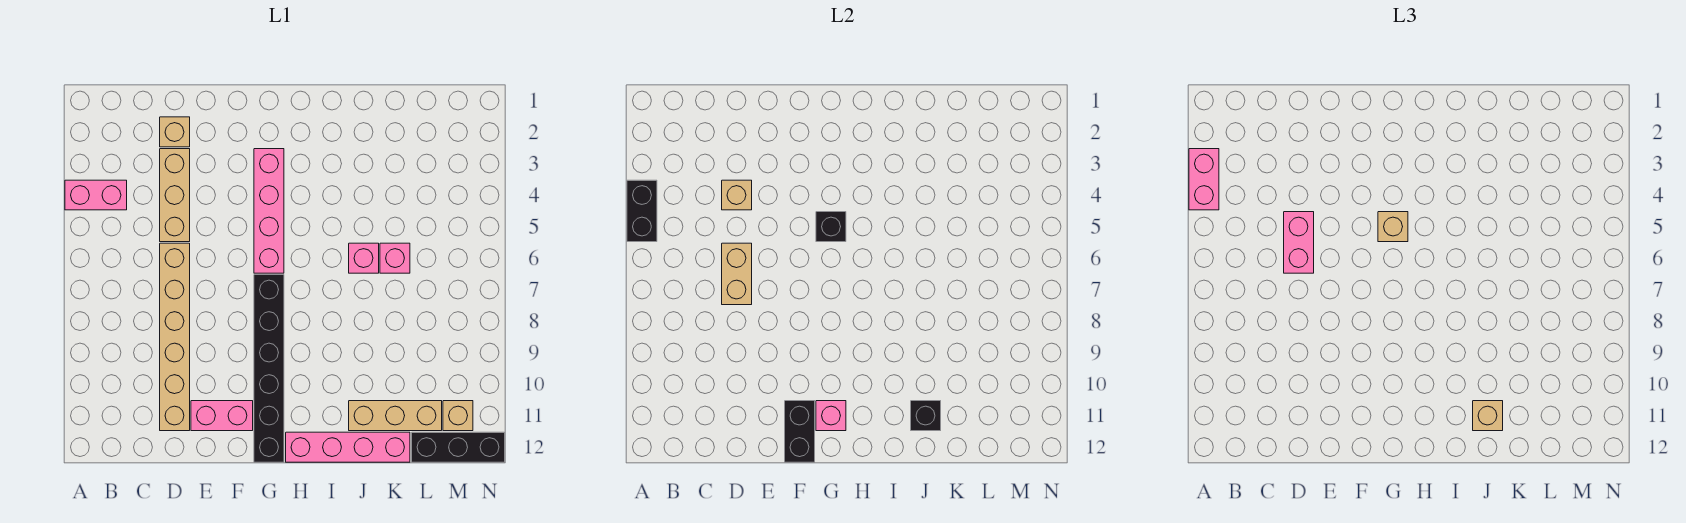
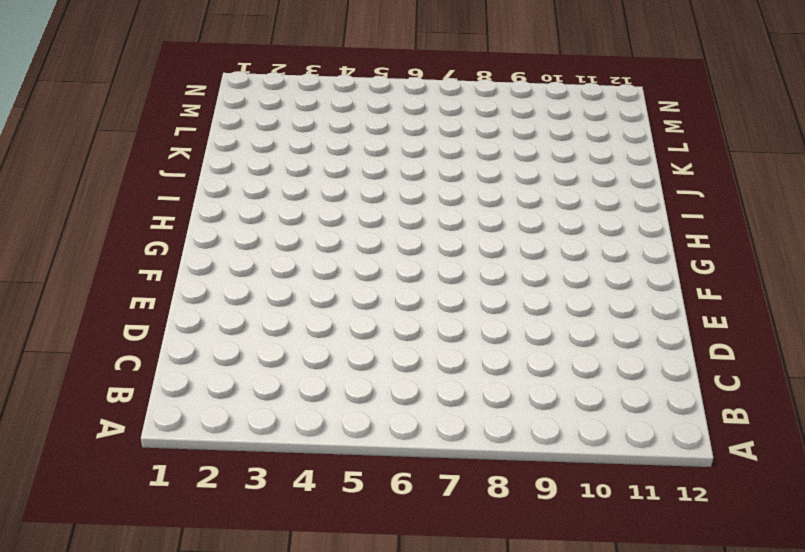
none -> pink brick A4:B4 level 1
none -> tan brick D2 level 1
none -> tan brick D3:D5 level 1

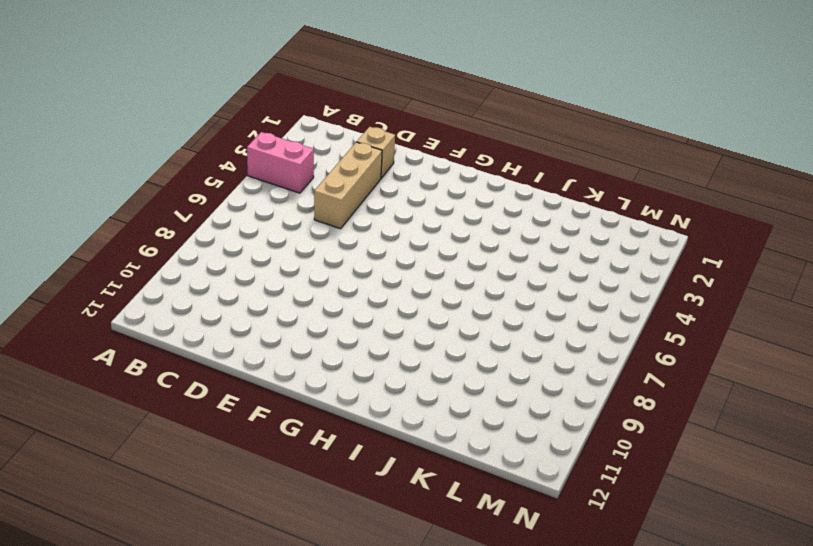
none -> tan brick D6:D11 level 1
none -> pink brick E11:F11 level 1
none -> pink brick G3:G6 level 1

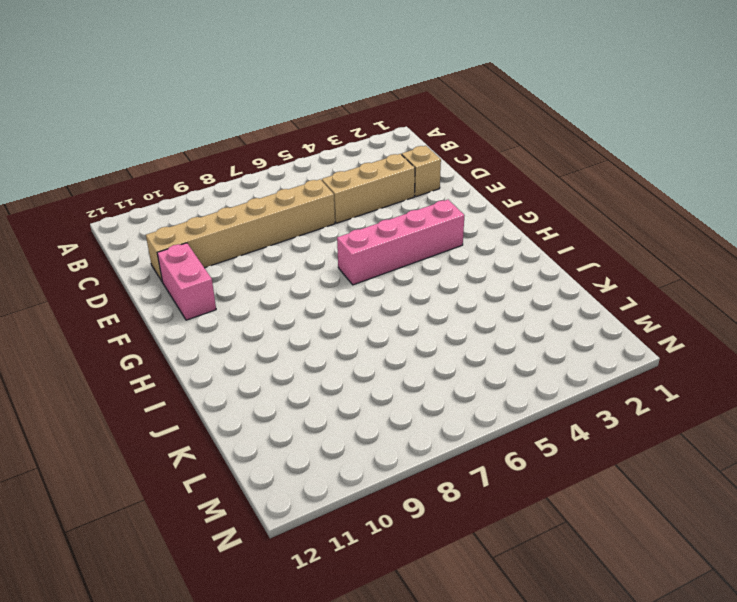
none -> pink brick A4:B4 level 1
none -> black brick G7:G12 level 1
none -> pink brick H12:K12 level 1

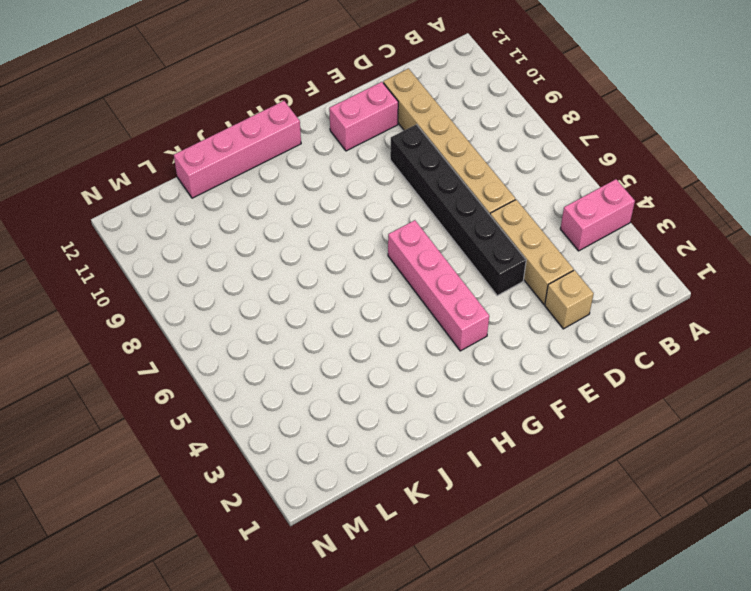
black brick E4:E9 level 1 -> black brick G7:G12 level 1
none -> pink brick J6 level 1
none -> tan brick J11:L11 level 1
none -> pink brick K6 level 1

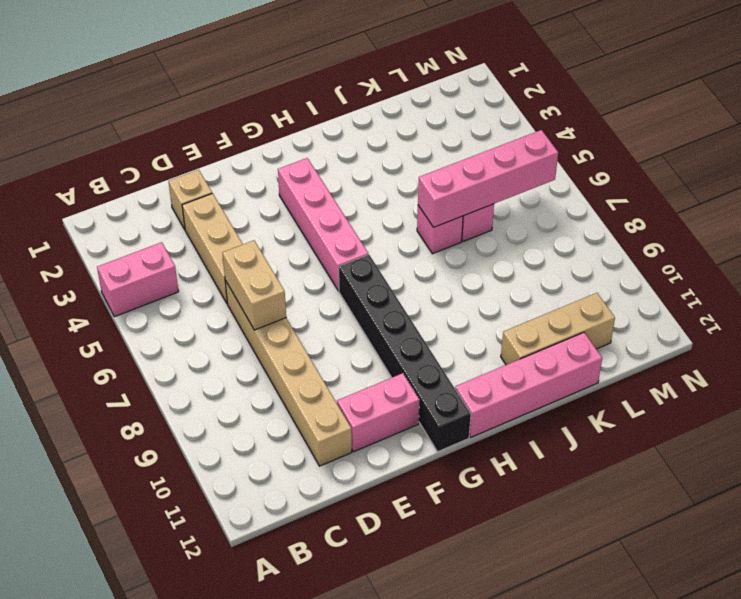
pink brick J6:M6 level 2 -> none
none -> black brick L12:N12 level 1
none -> tan brick M11 level 1
none -> black brick A4:A5 level 2

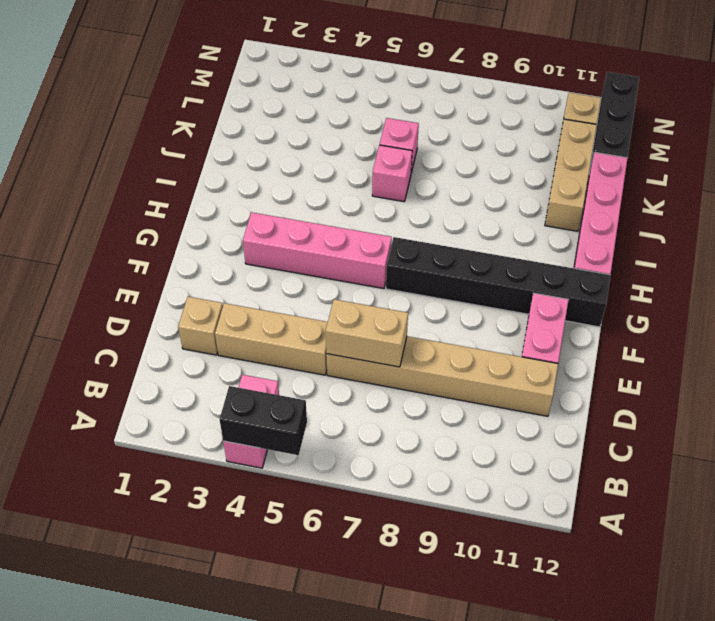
none -> tan brick D4 level 2
none -> black brick F11:F12 level 2
none -> black brick G5 level 2

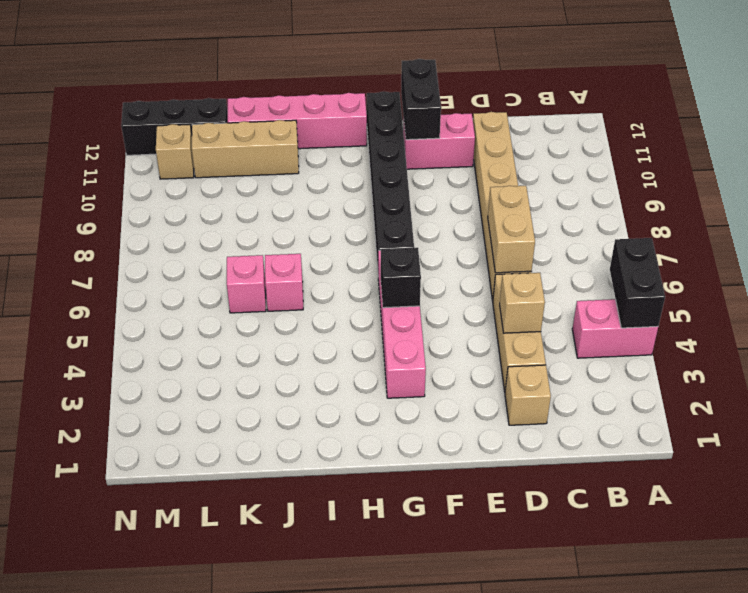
none -> pink brick G11 level 2
none -> black brick J11 level 2
none -> pink brick A3:A4 level 3

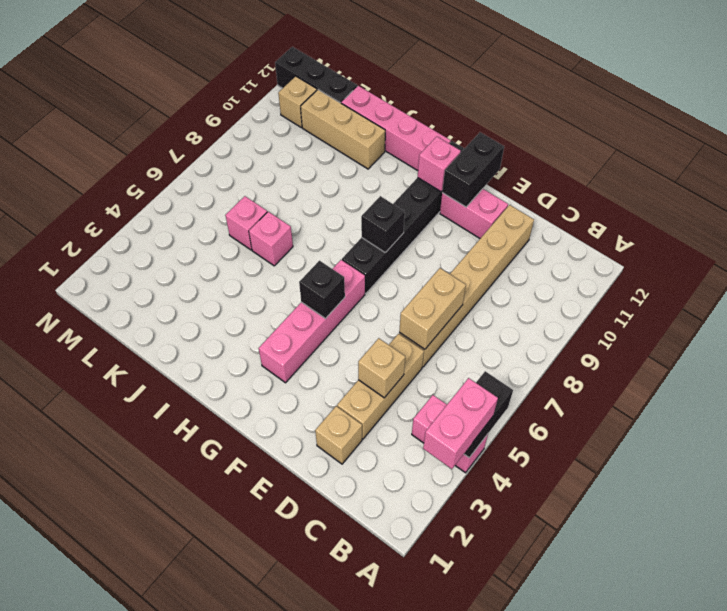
black brick G8 level 2 -> black brick J11 level 2
none -> pink brick D5:D6 level 3
none -> tan brick G5 level 3
none -> tan brick J11 level 3

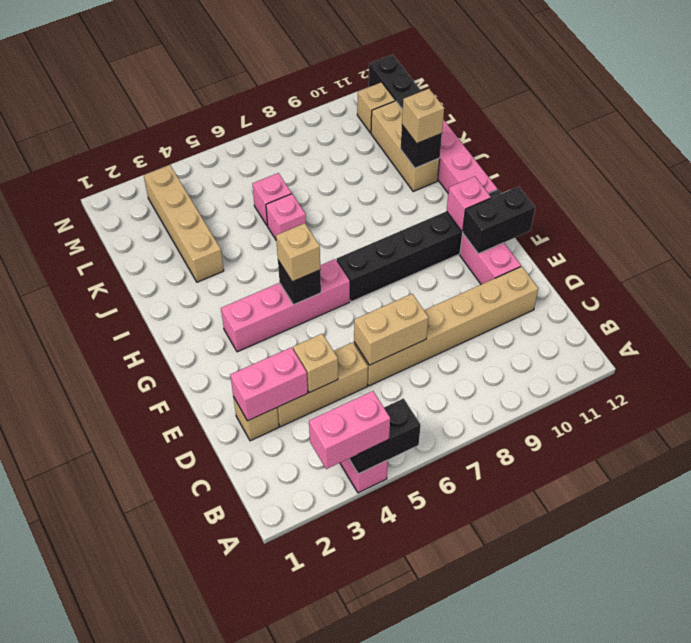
pink brick D2:D3 level 2 -> pink brick D5:D6 level 3
tan brick J3:M3 level 1 -> none

